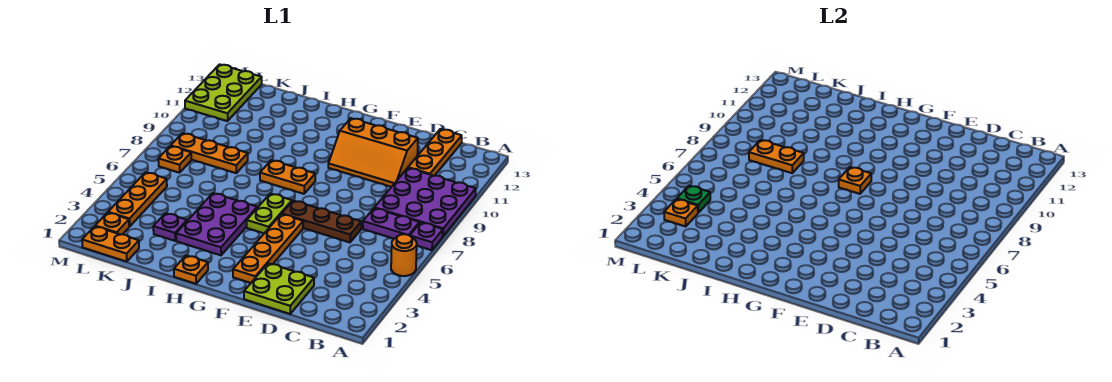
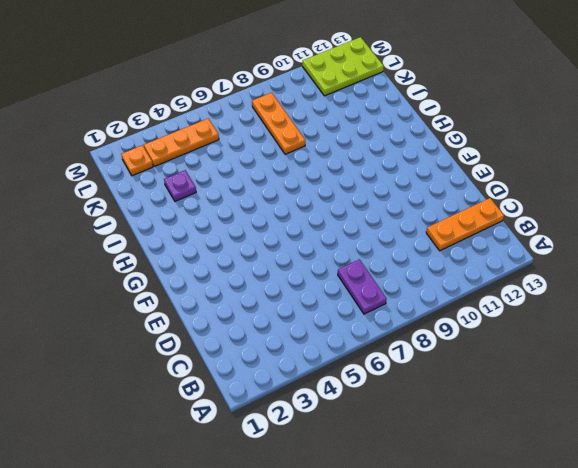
none -> orange round brick A5 level 1
none -> purple plate A7 level 1
none -> purple plate A8:C10 level 1

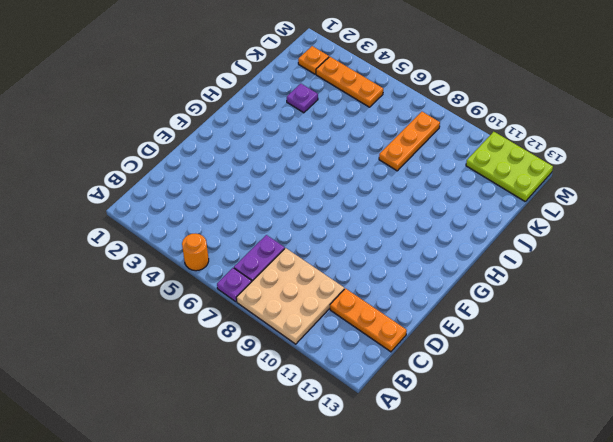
tan plate A8:C10 level 1 -> purple plate A8:C10 level 1
none -> lime plate D1:E2 level 1
none -> brown plate D6:F6 level 1
none -> orange slope D10:F11 level 1 top 11

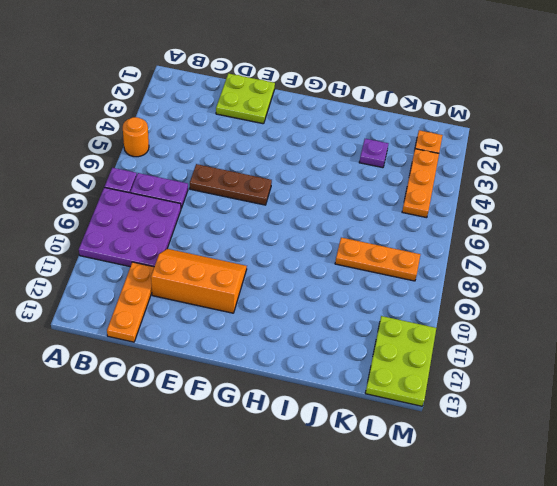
none -> orange plate F2:F5 level 1
none -> lime plate G5:G6 level 1
none -> orange plate G8:H8 level 1

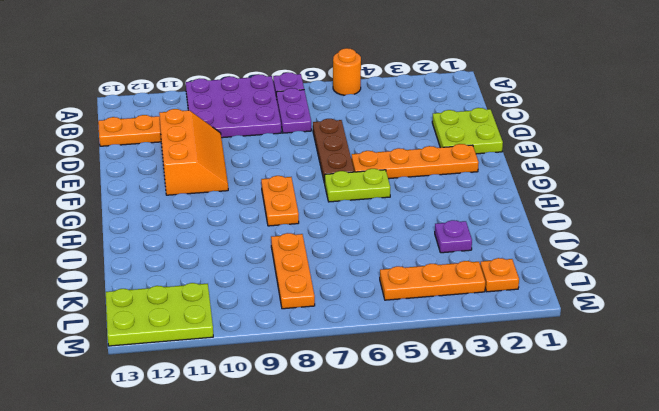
none -> orange plate H1 level 1
none -> purple plate H3:I5 level 1
none -> orange plate K1:L1 level 1

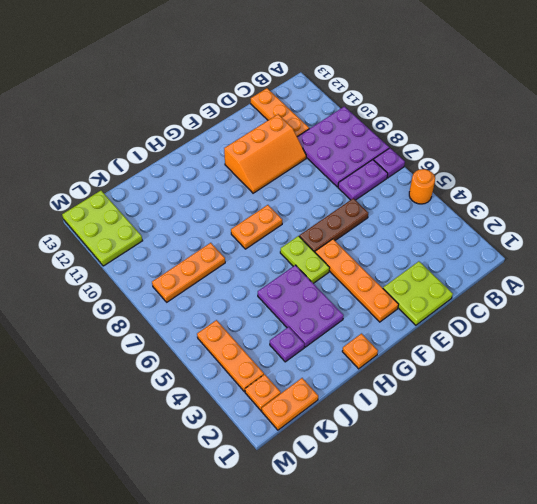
none -> orange plate L7 level 1
none -> orange plate G8 level 2
none -> orange plate J8:K8 level 2

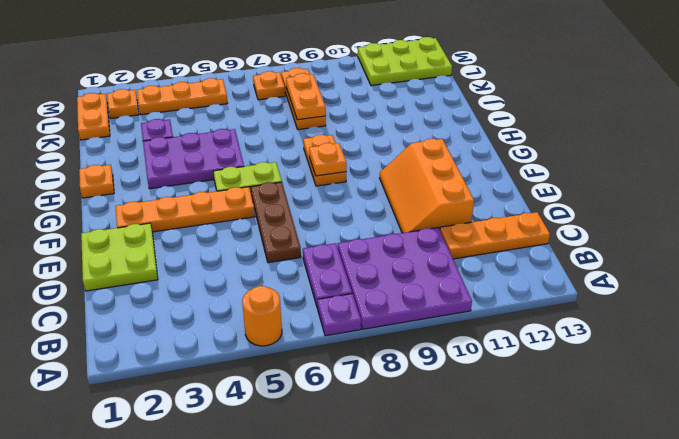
none -> orange plate L3 level 2
none -> green plate L4 level 2

